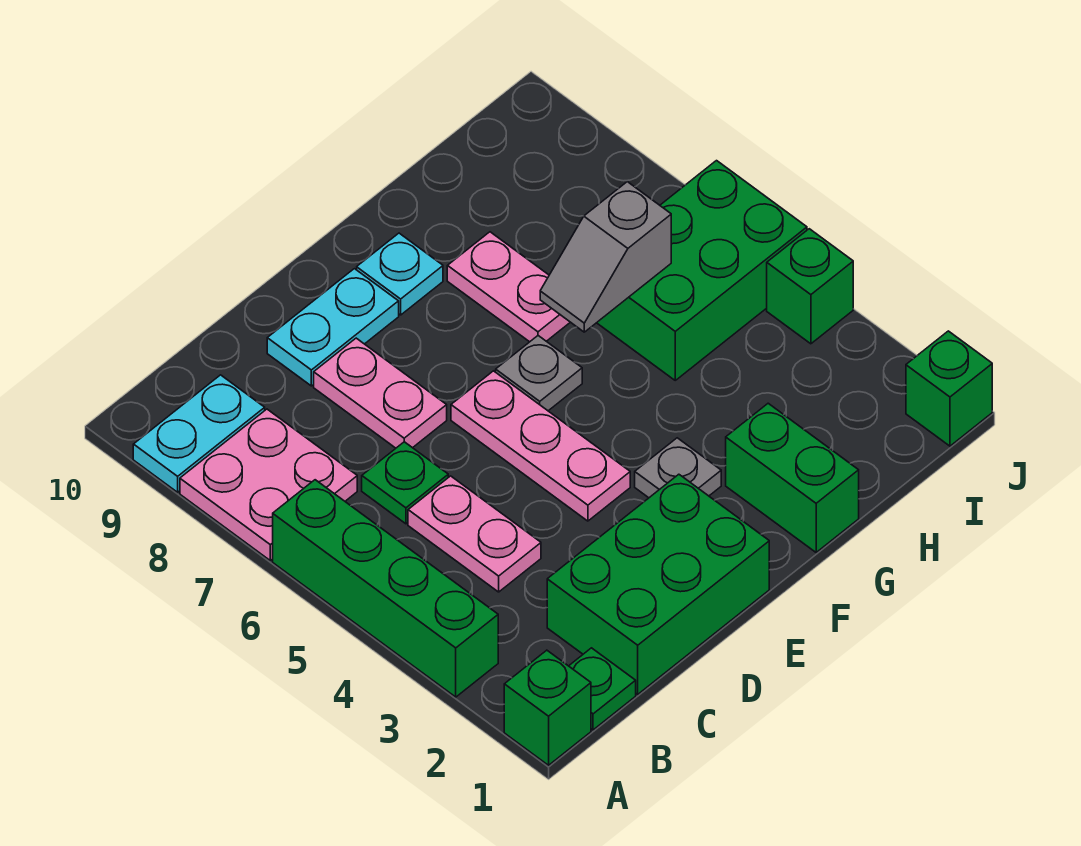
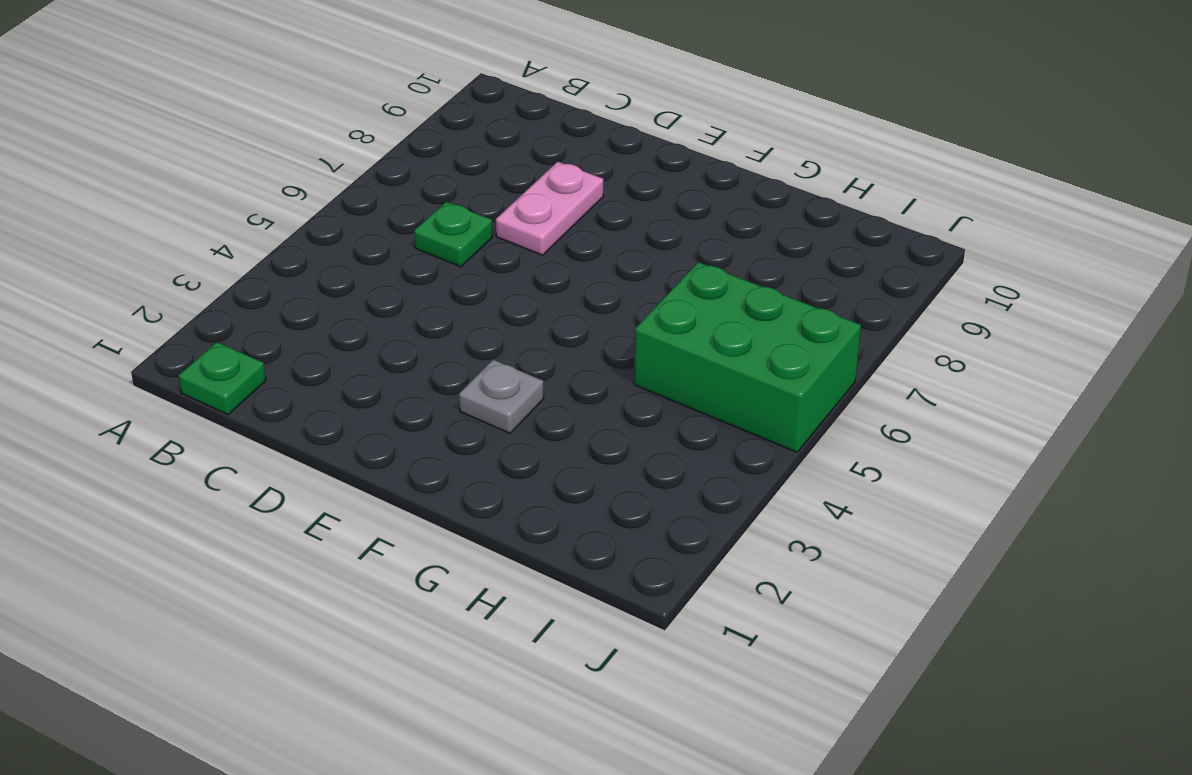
none -> green brick A1 level 1
none -> green brick A3:A6 level 1
none -> pink plate A7:B8 level 1

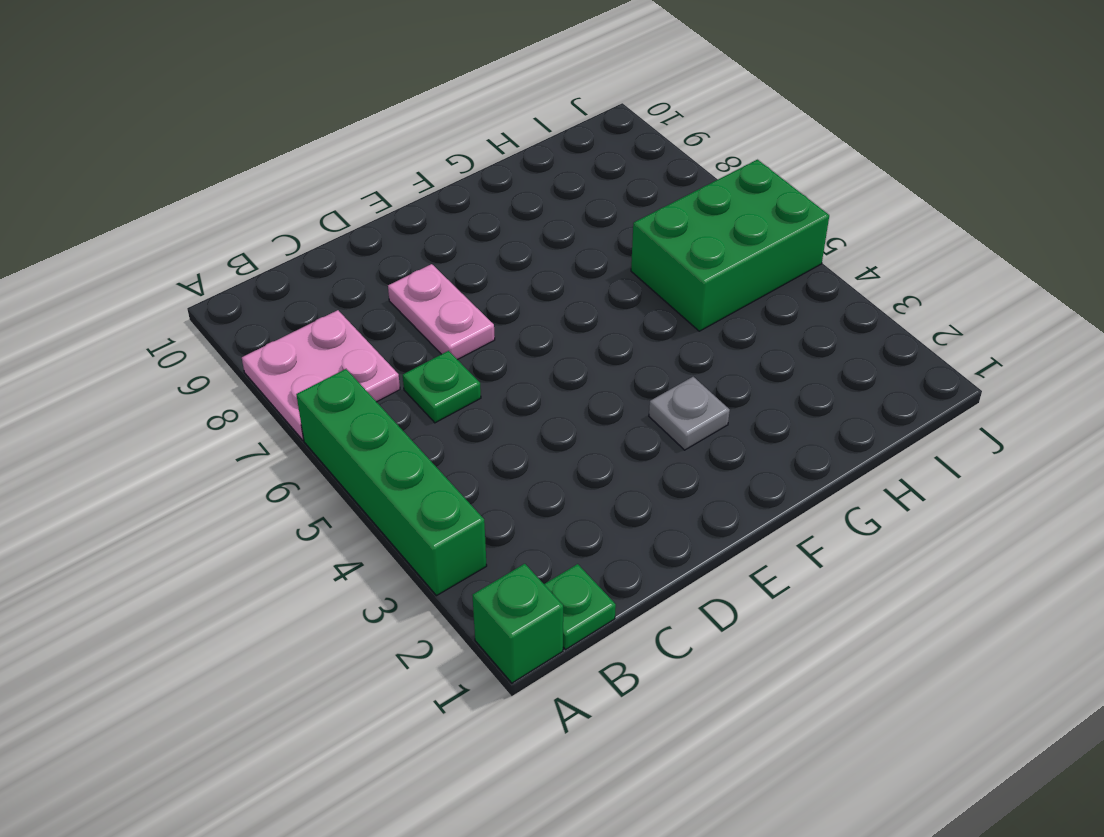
none -> cyan plate A9:B9 level 1
none -> green brick C1:E2 level 1
none -> pink plate C4:C5 level 1

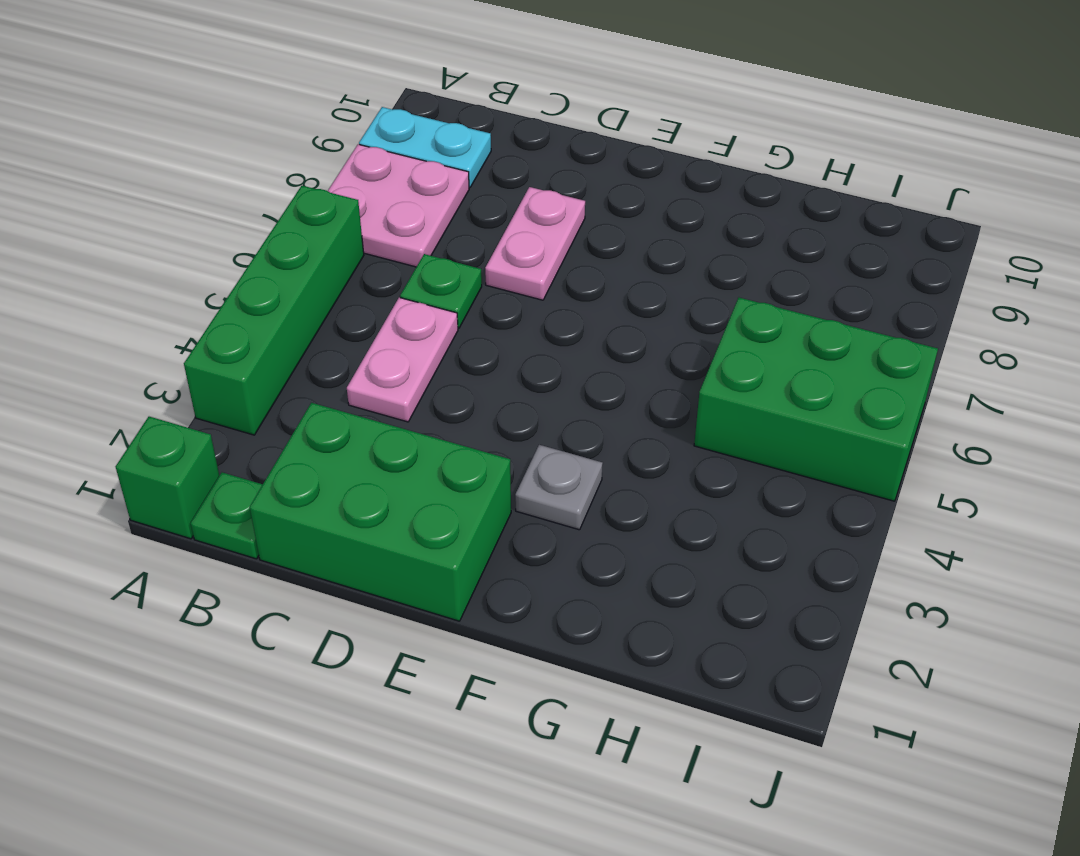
none -> cyan plate D9:E9 level 1
none -> pink plate E4:E6 level 1
none -> grey plate F6 level 1

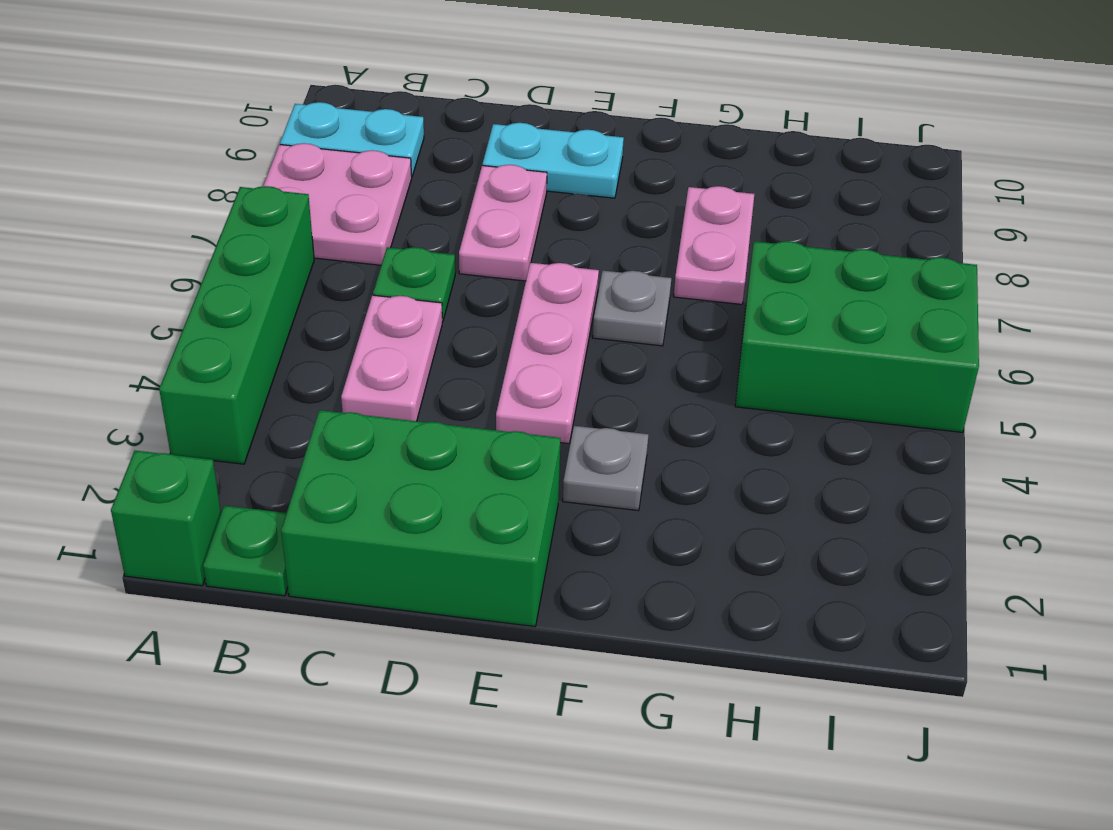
none -> cyan plate F9 level 1
none -> green brick G1:G2 level 1
none -> green brick J1 level 1

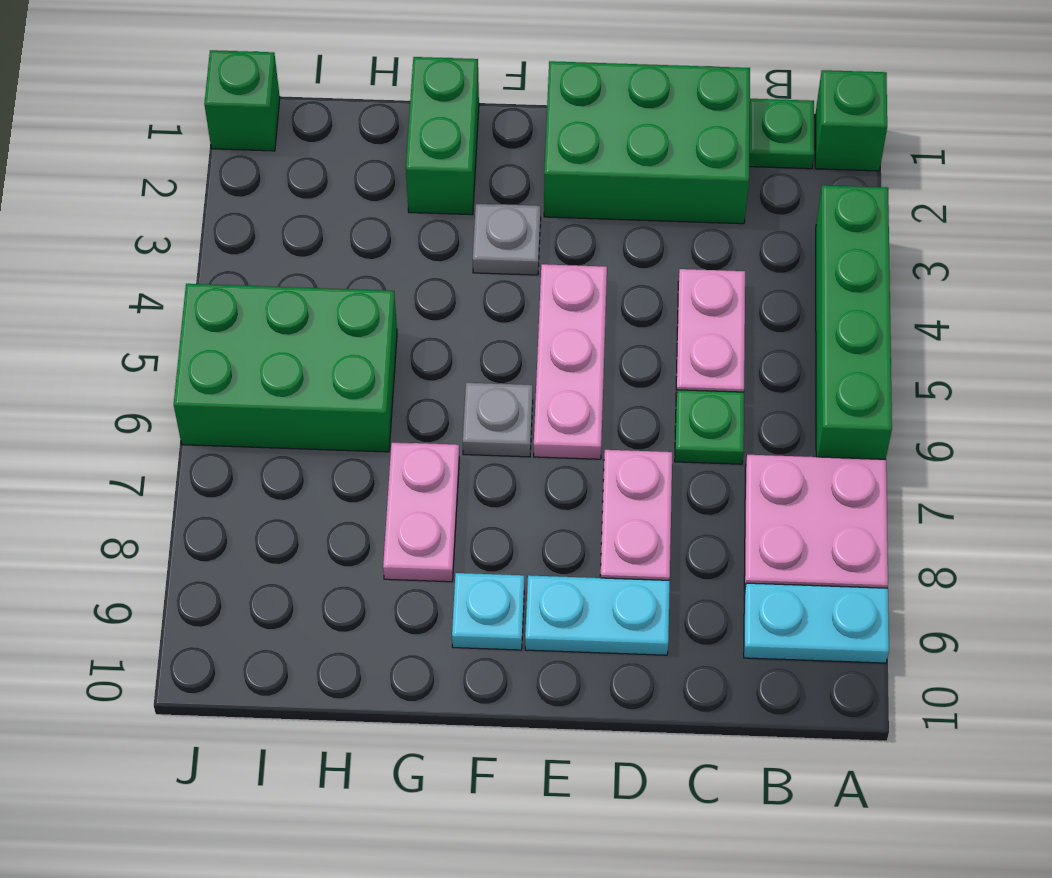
none -> green brick J4 level 1
none -> grey slope G6:H6 level 2 top H

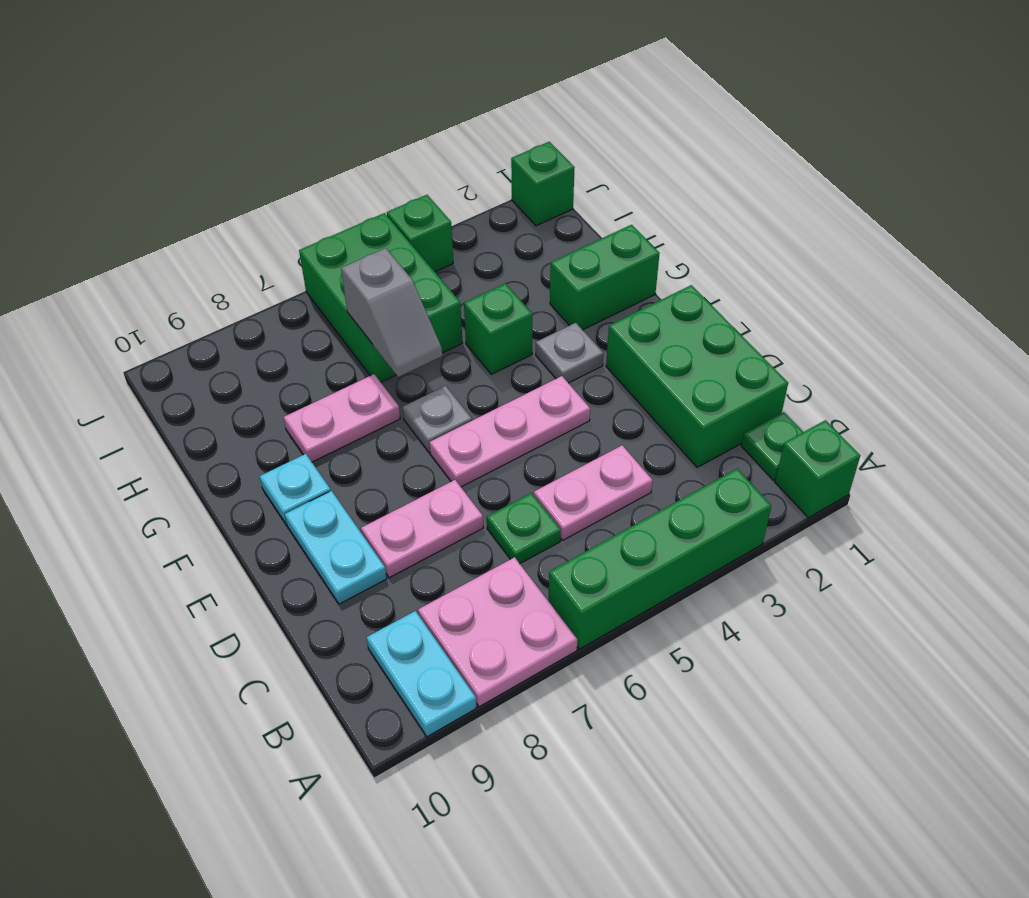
green brick G4 level 1 -> none

